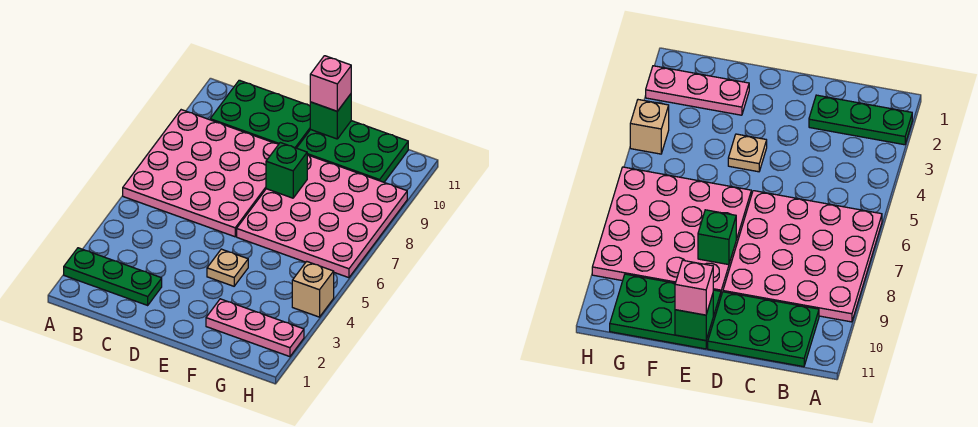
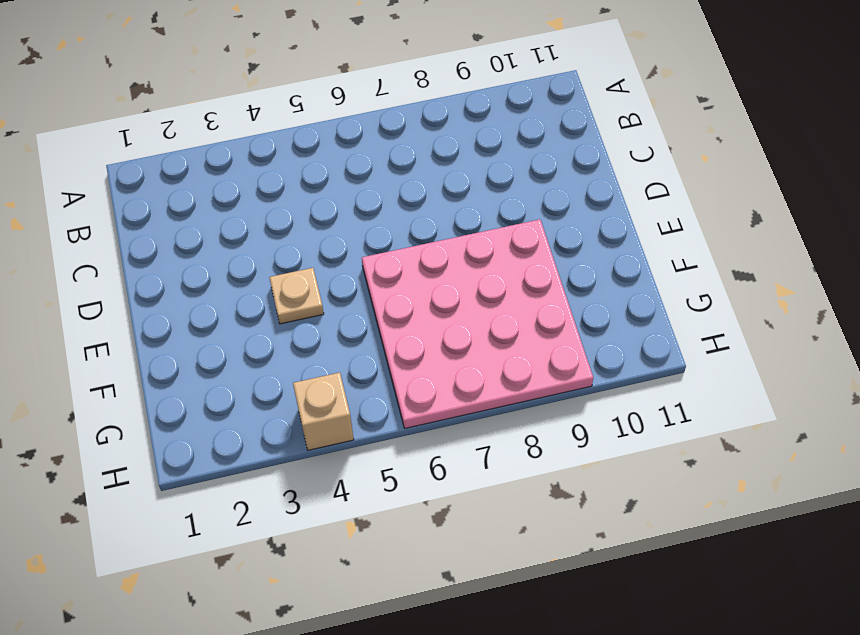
none -> green plate A2:C2 level 1
none -> pink plate A6:D9 level 1

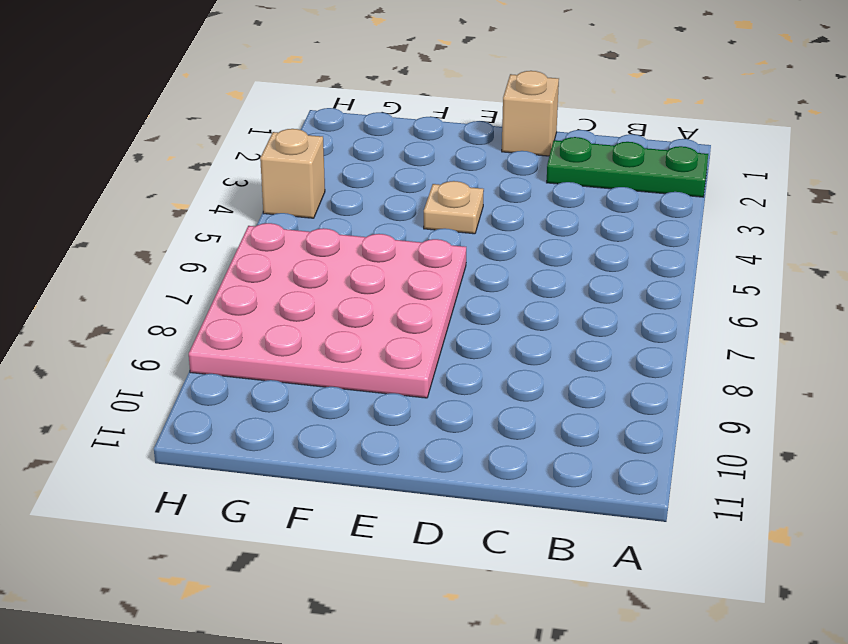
tan brick D1 level 1 -> none
none -> pink plate A6:D9 level 1
none -> green plate B10:D11 level 1

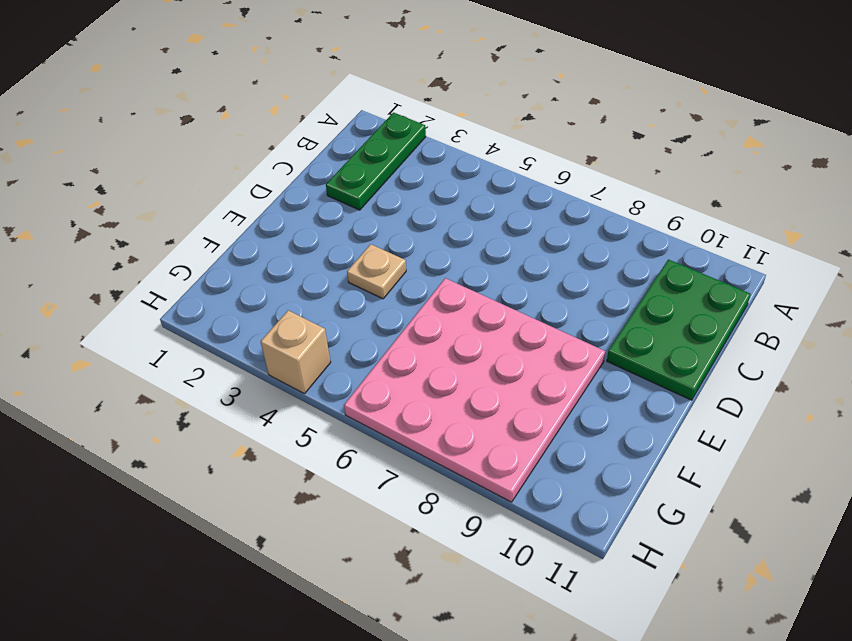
none -> pink plate A6:D9 level 1
none -> green plate E10:G11 level 1

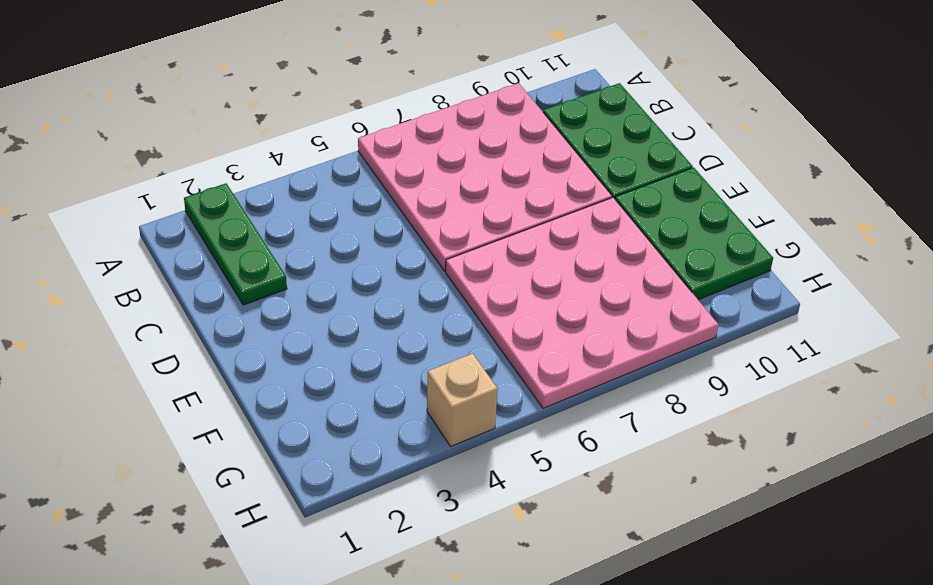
none -> tan plate E4 level 1
none -> pink plate F2:H2 level 1

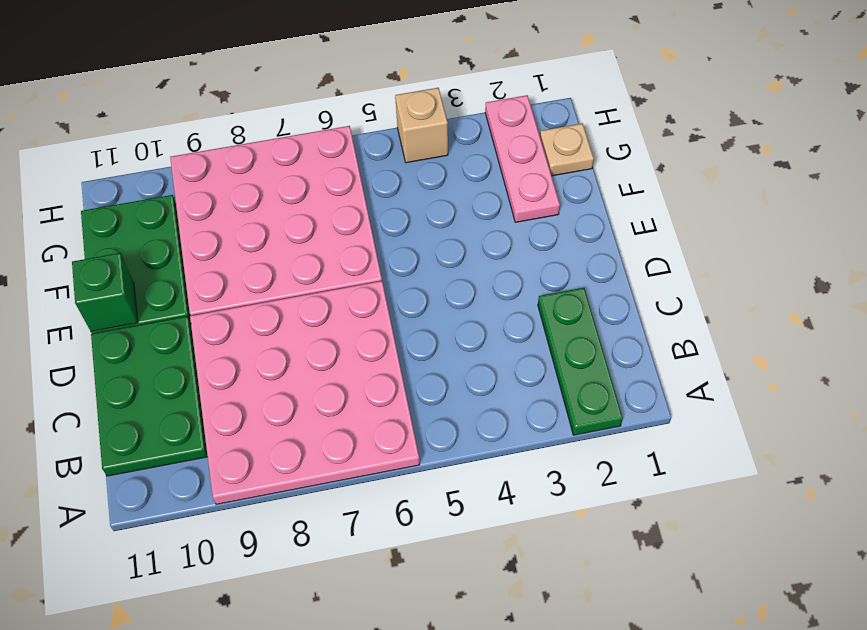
tan plate G1 level 1 -> tan plate E4 level 1
none -> green brick E8 level 2
none -> pink brick E11 level 3

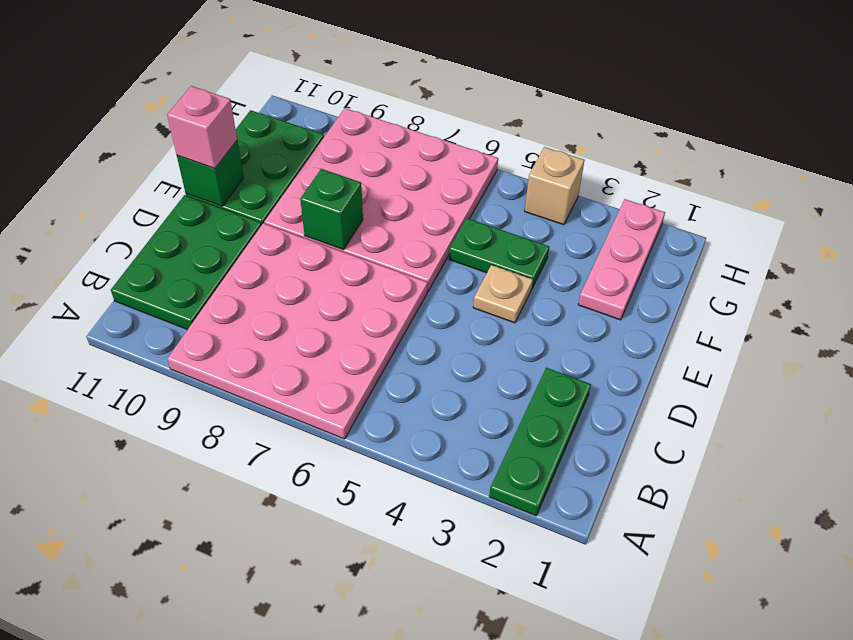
green plate F4:F5 level 1 -> none

